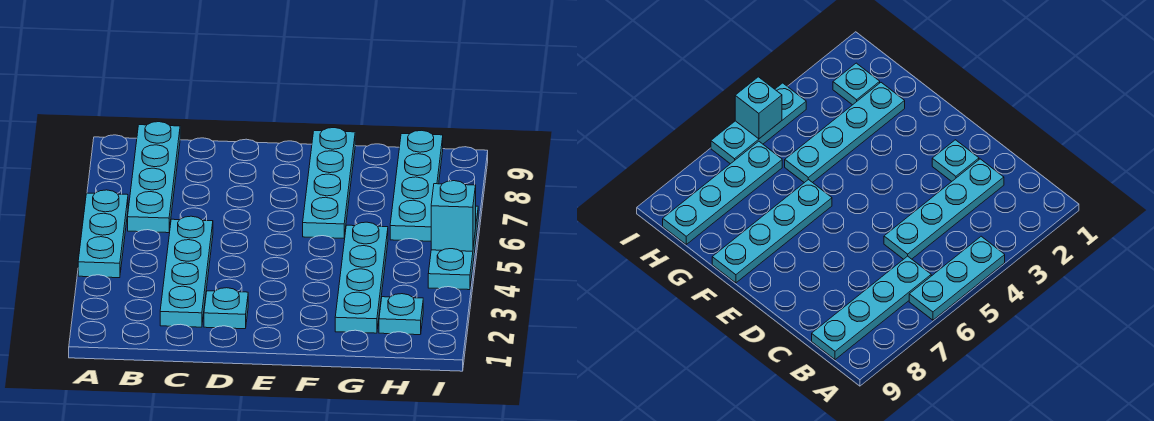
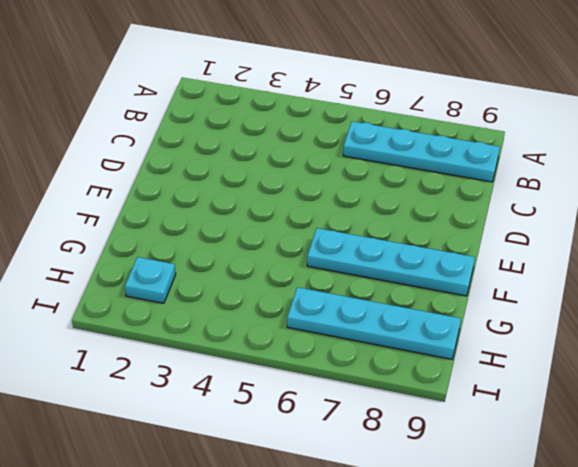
none -> cyan plate A4:A6 level 1
none -> cyan plate C2:C5 level 1

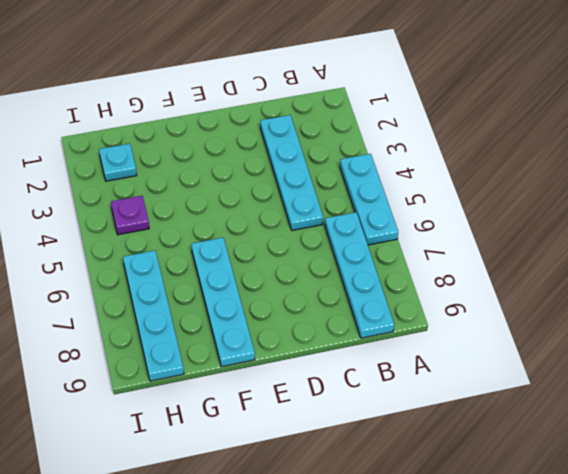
purple plate H4 level 1 -> none
none -> cyan plate D2 level 1
none -> cyan plate G2:G5 level 1

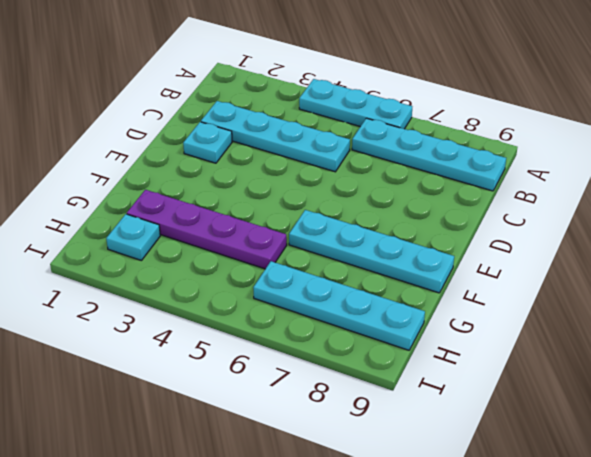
purple plate G2:G5 level 1 -> cyan plate G2:G5 level 1
none -> cyan plate I4:I6 level 1
none -> cyan brick I5 level 2

